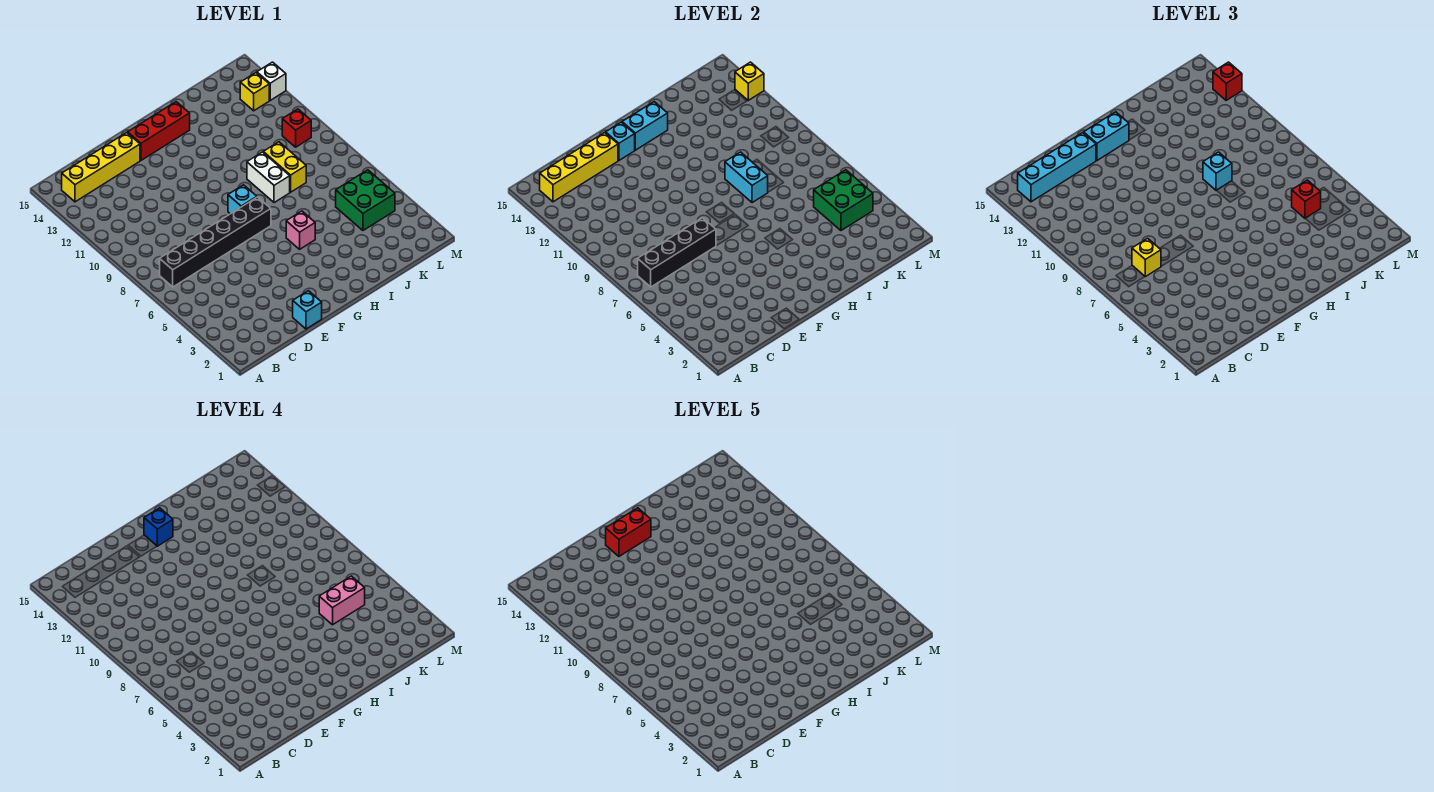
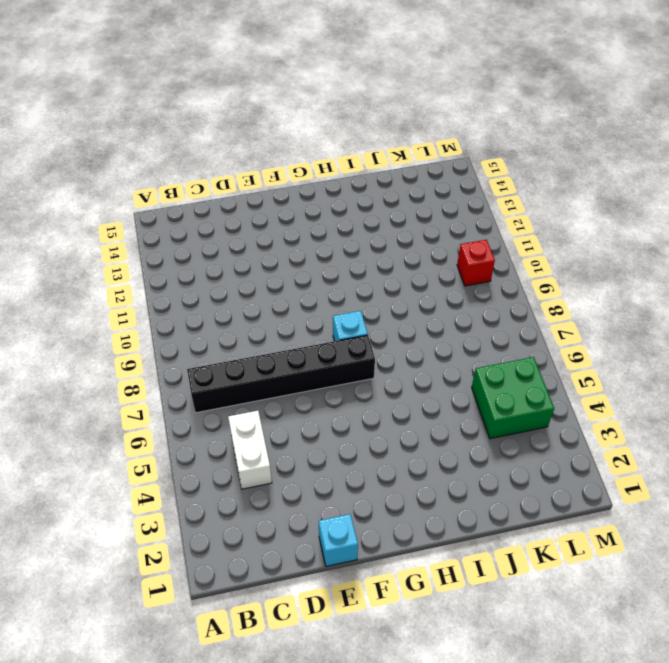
white brick C4:C5 level 1 -> white brick I8:I9 level 1
none -> yellow brick B14:E14 level 1
none -> red brick F14:H14 level 1
none -> pink brick H5 level 1

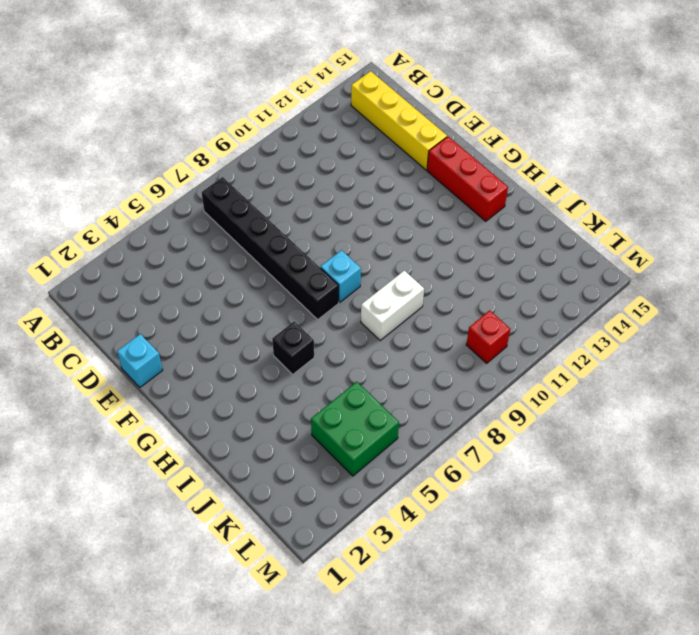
black brick H5 level 1 -> pink brick H5 level 1
none -> yellow brick J8:J9 level 1
none -> yellow brick L13 level 1
none -> white brick M13 level 1

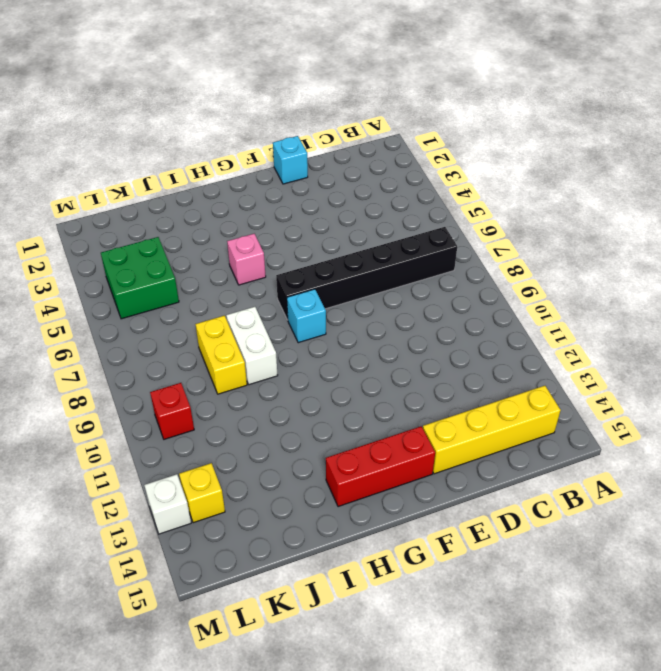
none -> black brick B7:E7 level 2
none -> yellow brick B14:E14 level 2
none -> cyan brick F14 level 2

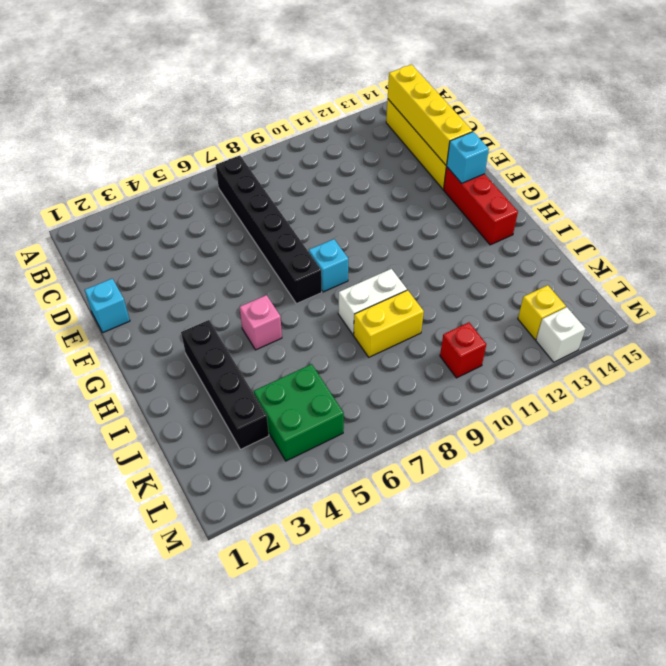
black brick H3:K3 level 1 -> black brick B7:E7 level 2
none -> cyan brick G14:H14 level 2
none -> cyan brick I8:I9 level 2
none -> green brick K4:L5 level 2

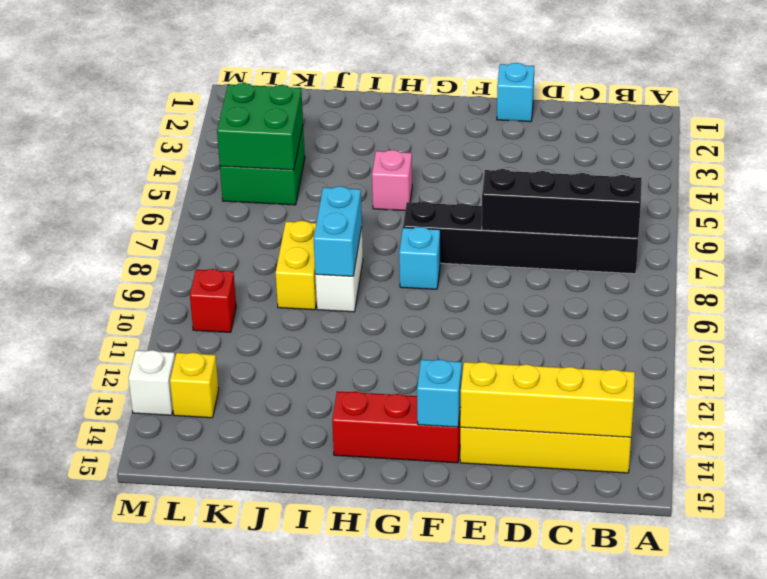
none -> cyan brick G14:H14 level 2
none -> yellow brick M13 level 2
none -> cyan brick B14:E14 level 3

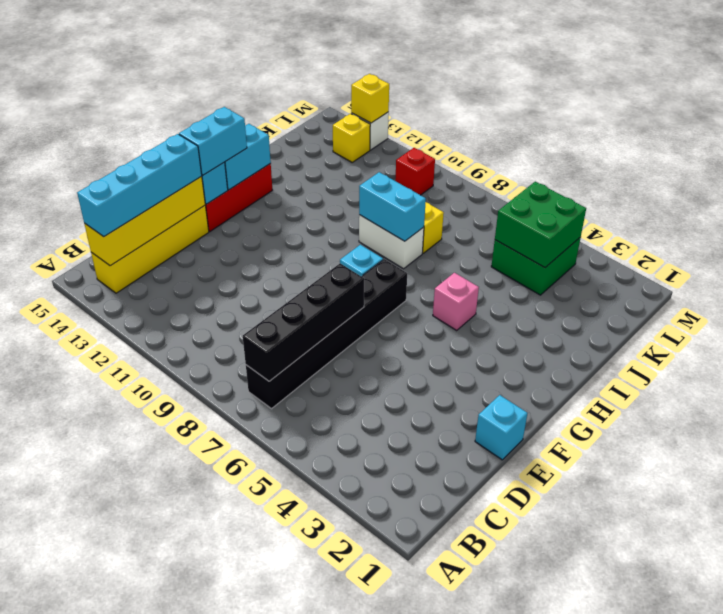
none -> yellow brick C7 level 3
none -> cyan brick I9 level 3
none -> red brick K5 level 3

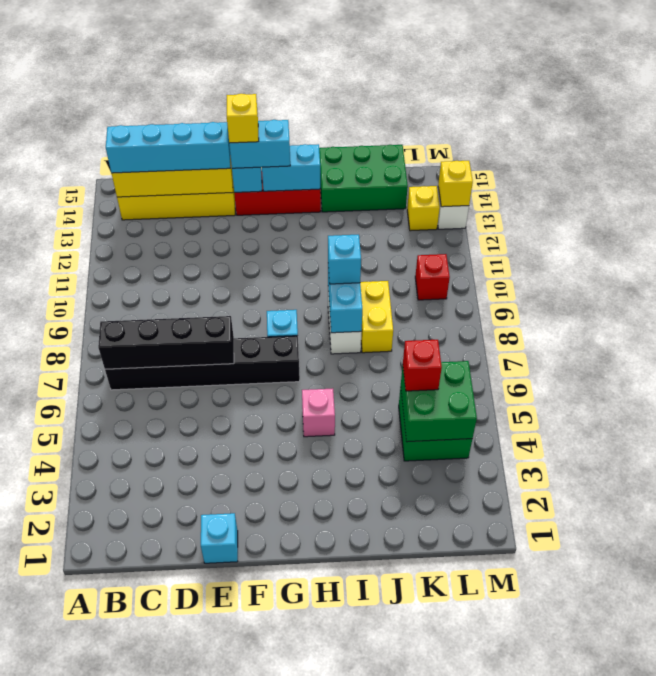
yellow brick F14 level 4 -> yellow brick C7 level 3
green brick I14:K15 level 1 -> none
none -> red brick M13 level 3
none -> blue brick G14 level 4
none -> pink brick J5:K5 level 4

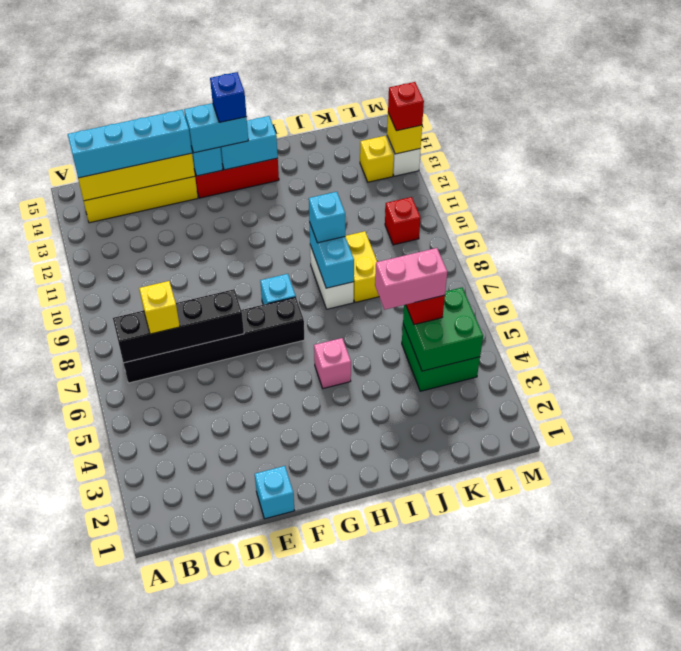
none -> red brick F14:G14 level 5

